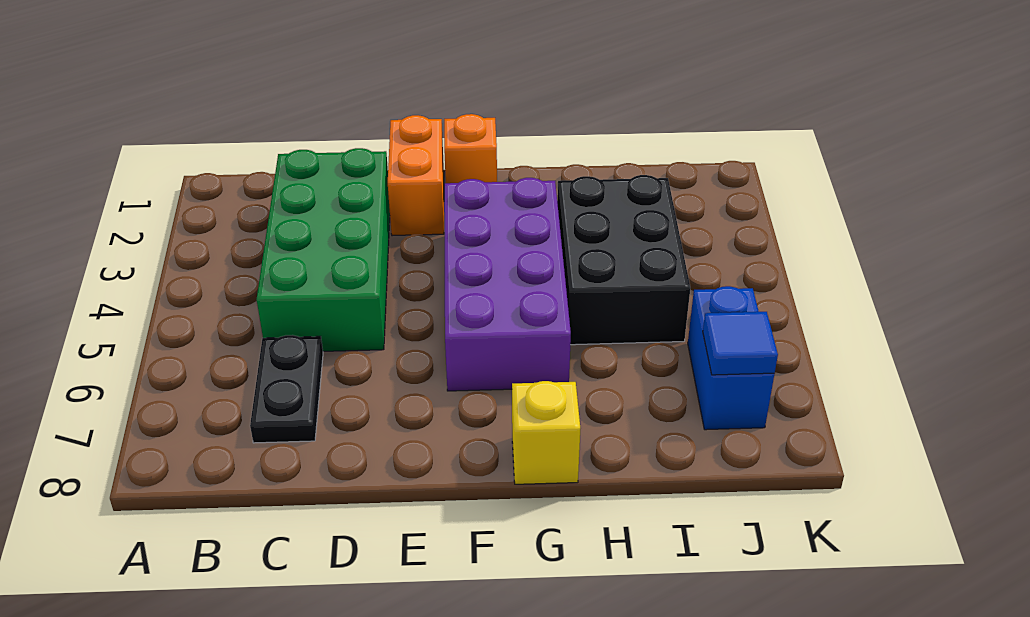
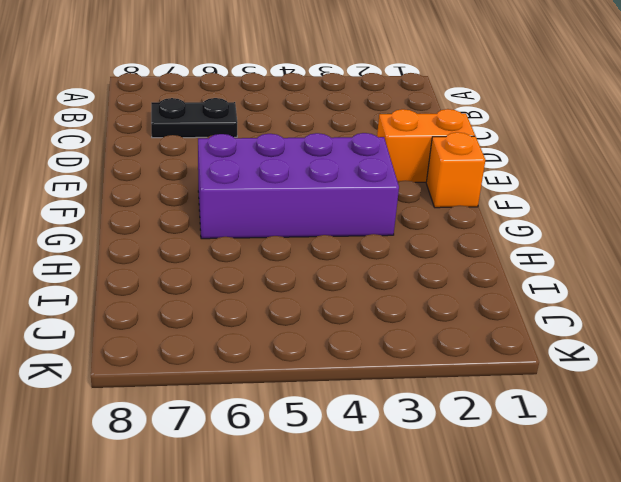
none -> green brick C2:D5 level 1
none -> yellow brick G8 level 1

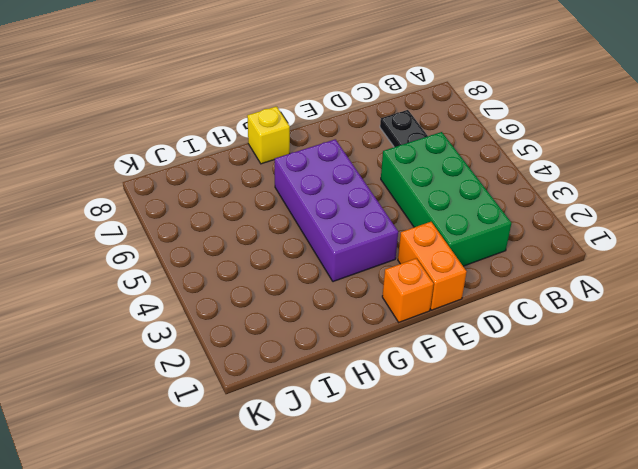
none -> black brick H3:I5 level 1
none -> blue brick J6:J7 level 1

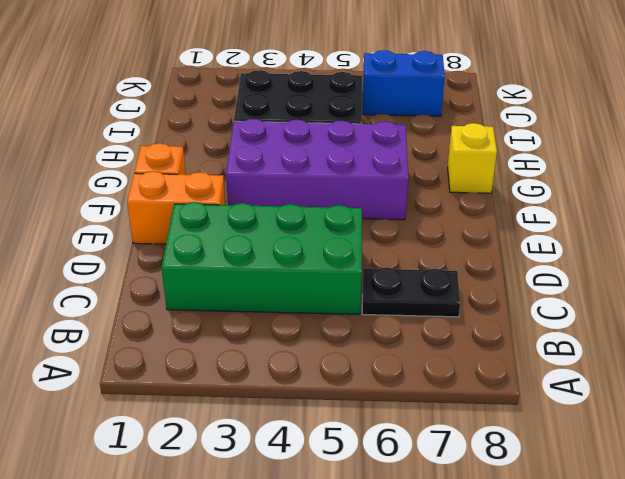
none -> blue tile J7 level 2

